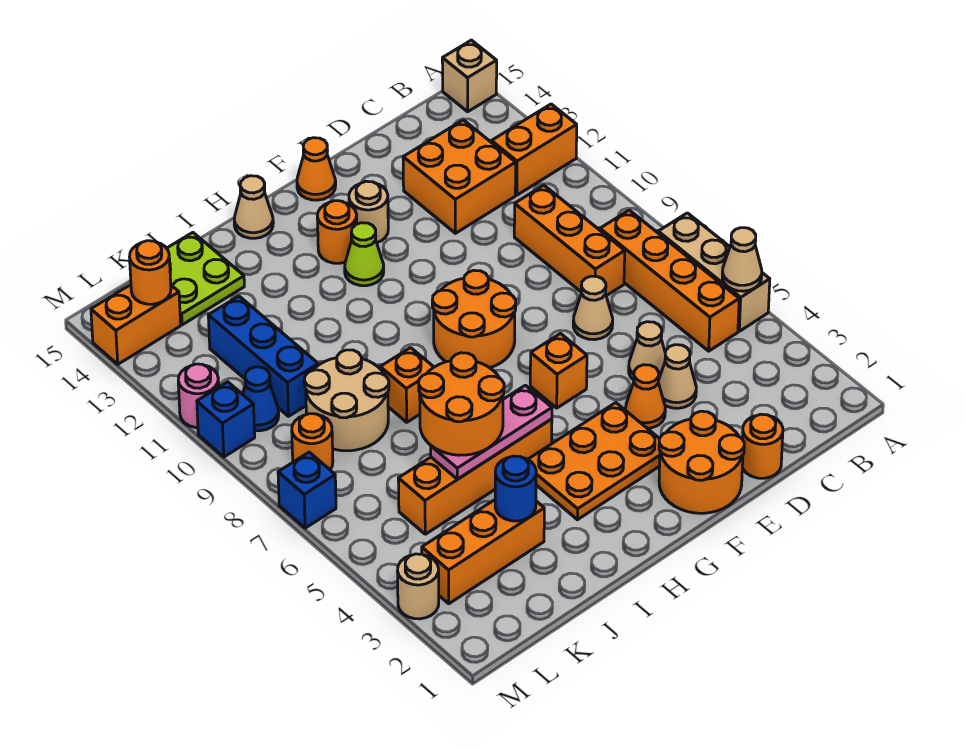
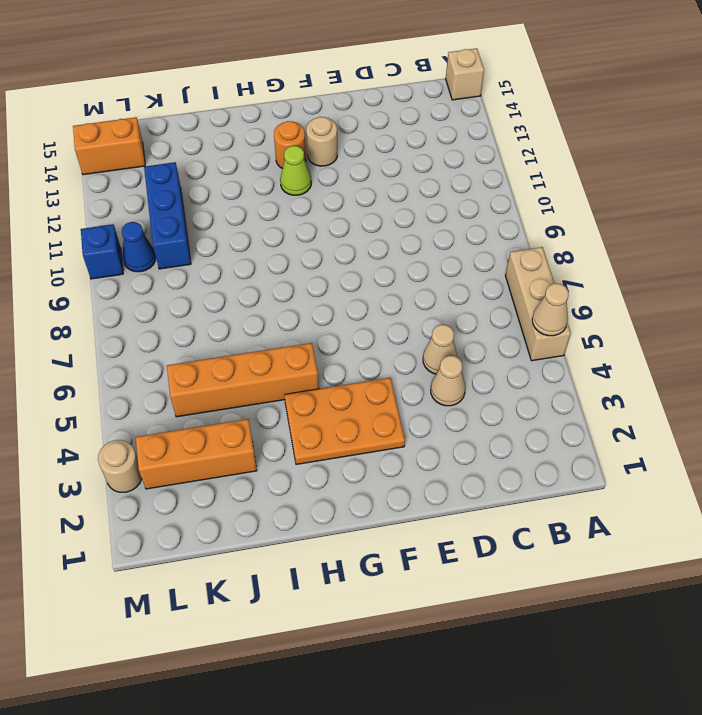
none -> orange brick A12:B12 level 1
none -> orange brick B5:B8 level 1
none -> orange brick C8:C10 level 1
none -> orange brick C12:D13 level 1

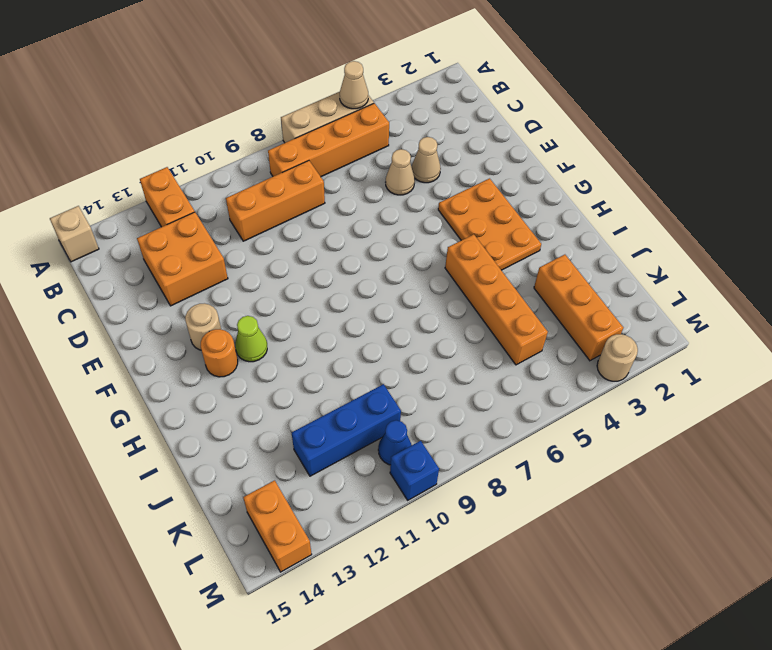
none -> orange round brick D1 level 1
none -> tan cone D7 level 1
none -> orange round brick E1:F2 level 1
none -> orange cone E4 level 1

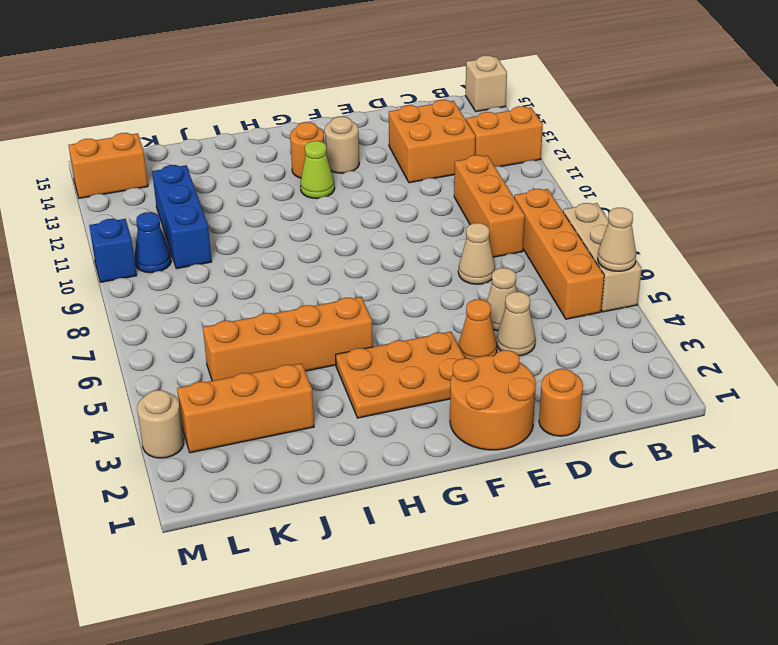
none -> orange brick F6 level 1
none -> orange round brick F8:G9 level 1
none -> orange cone F15 level 1
none -> tan cone H15 level 1

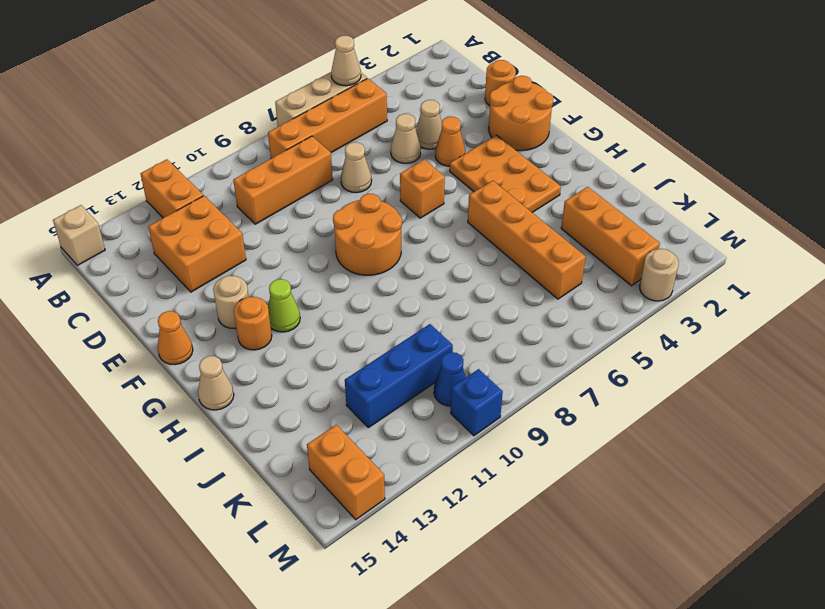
none -> orange brick I8 level 1
none -> tan round brick J8:K9 level 1
none -> lime plate J14:K15 level 1
none -> orange round brick L8 level 1

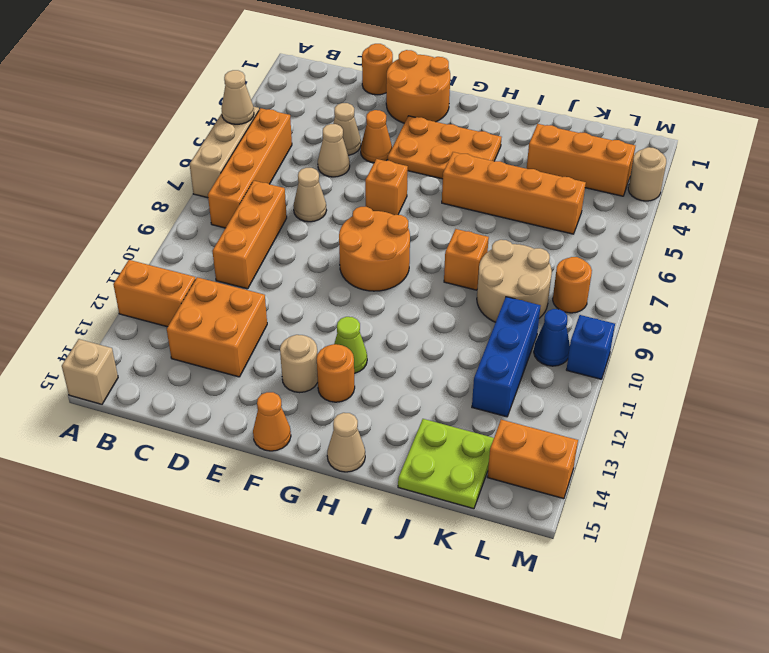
none -> blue brick M7 level 1
none -> pink round brick M11 level 1
none -> pink plate H5:J5 level 2
none -> blue round brick J3 level 2

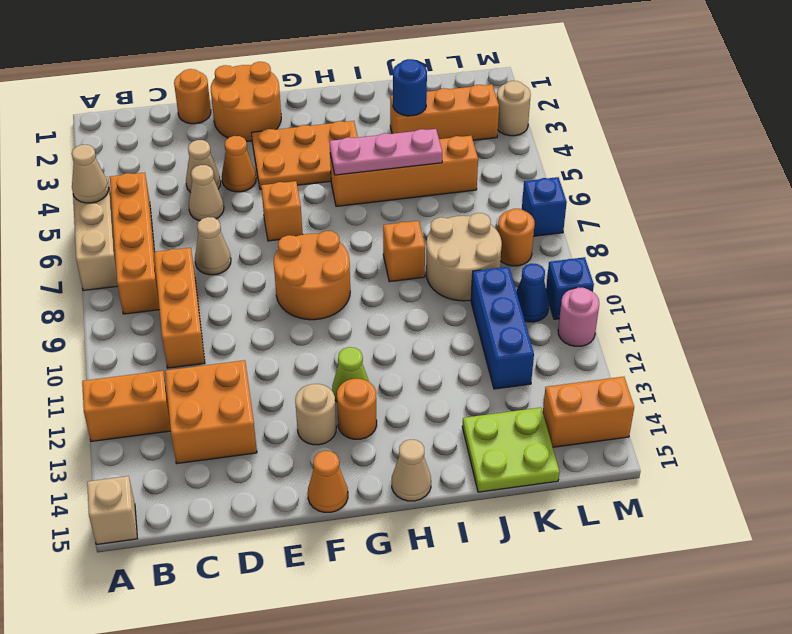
none -> orange round brick L14 level 2
none -> orange round brick I5:J6 level 3

